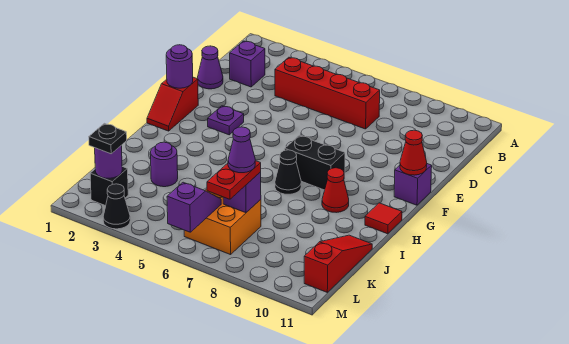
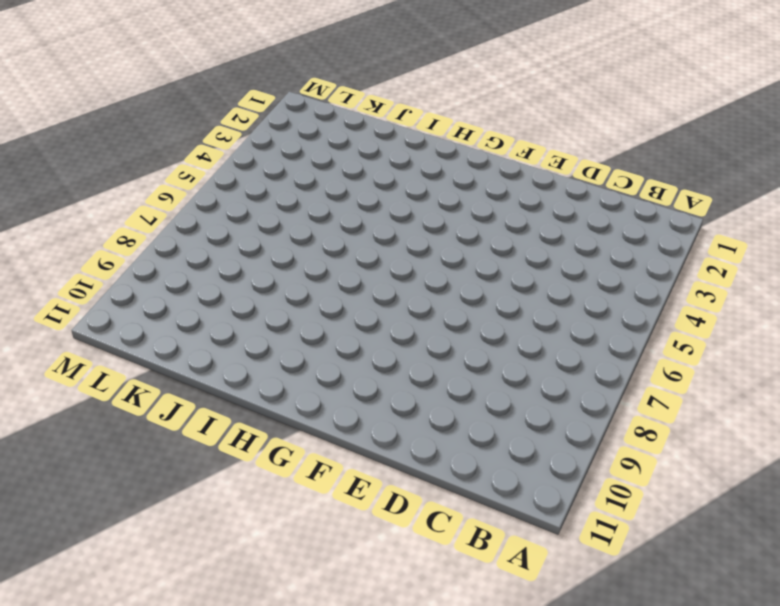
none -> purple brick C2 level 1
none -> red brick C4:C7 level 1
none -> purple cone D1 level 1

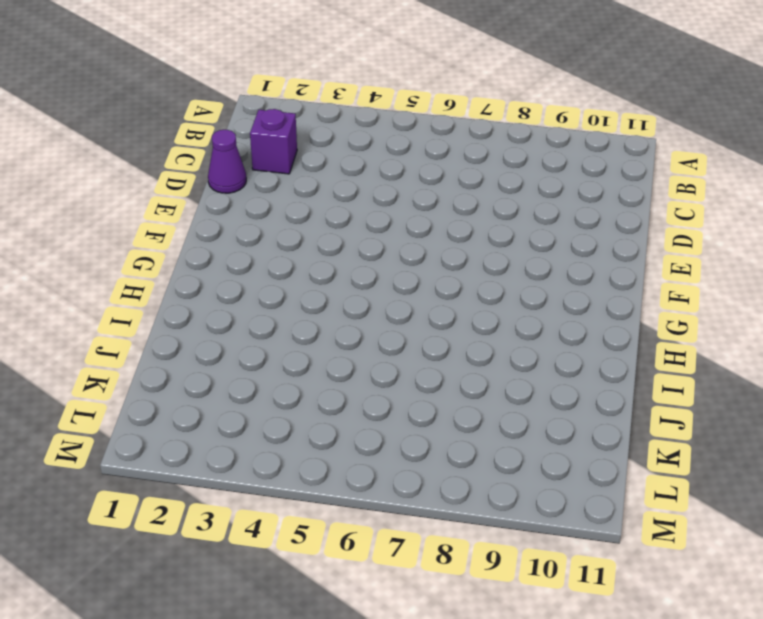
none -> red brick C4:C7 level 1
none -> red slope F1:G1 level 1 top F
none -> purple plate F3 level 1

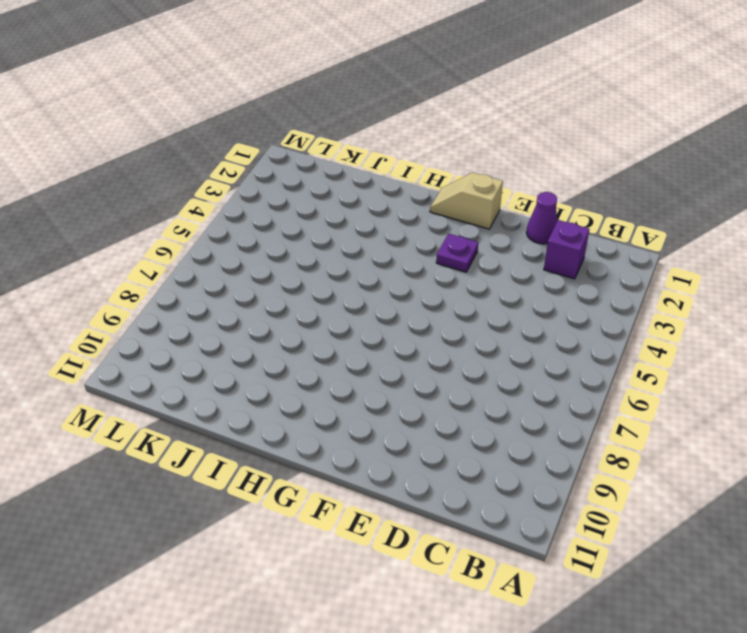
tan slope F1:G1 level 1 top F -> red slope F1:G1 level 1 top F
none -> red brick C4:C7 level 1
none -> purple brick F11 level 1
none -> black brick G7:G8 level 1

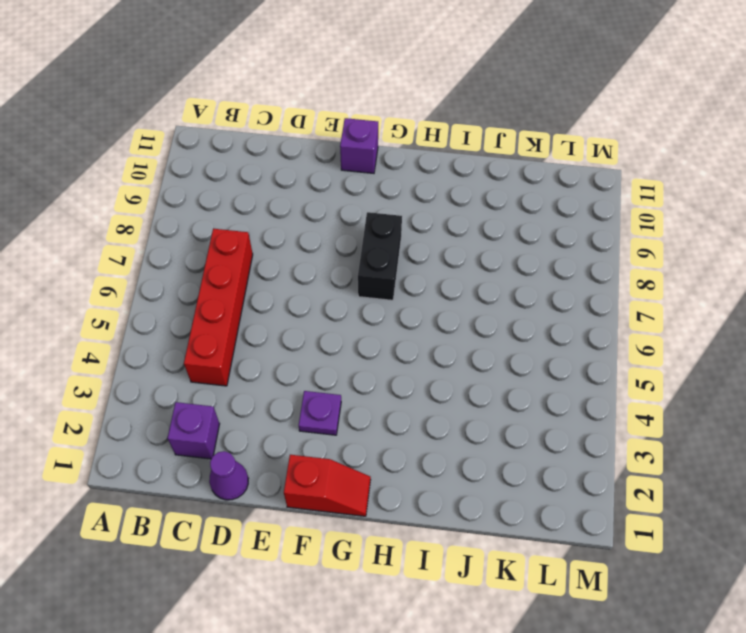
none -> black cone H7 level 1
none -> red cone H9 level 1
none -> red tile H11 level 1

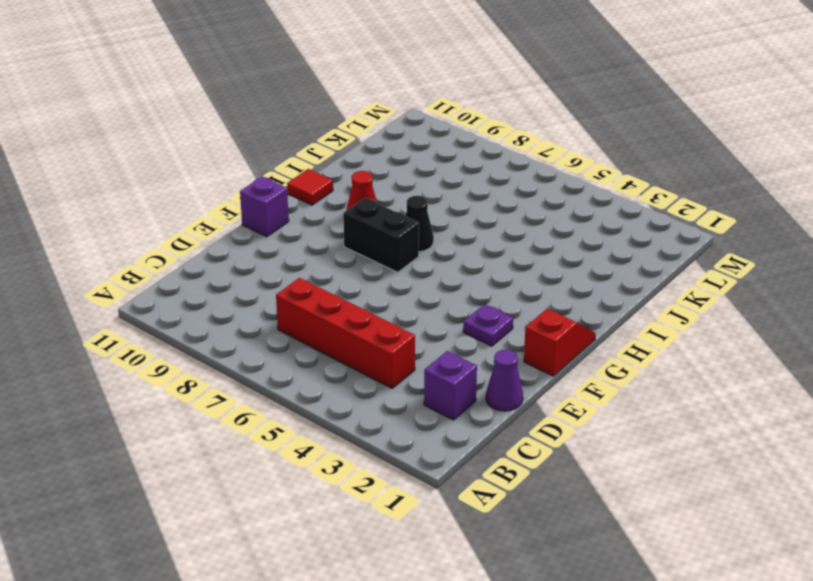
none -> purple round brick J3 level 1
none -> red slope J11:L11 level 1 top L
none -> orange brick K6:L7 level 1

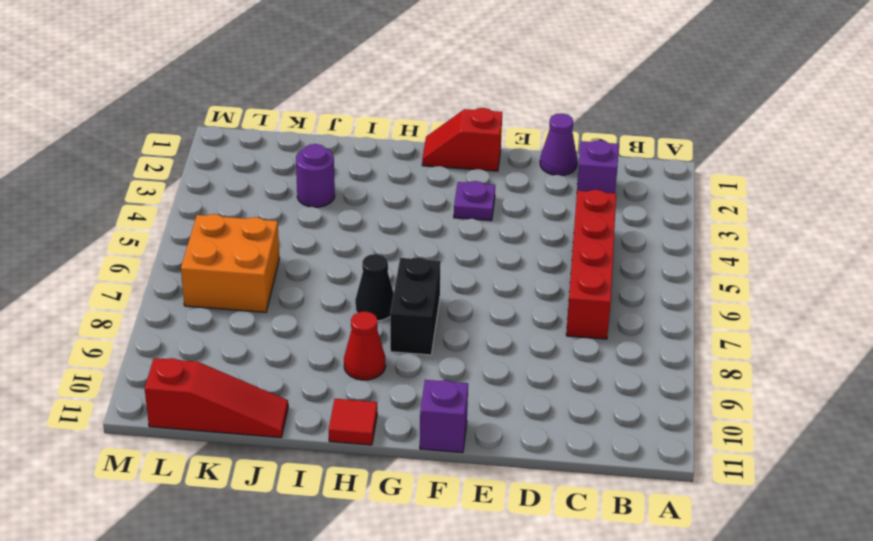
none -> black brick L2 level 1
none -> black cone M3 level 1
none -> purple round brick F1 level 2

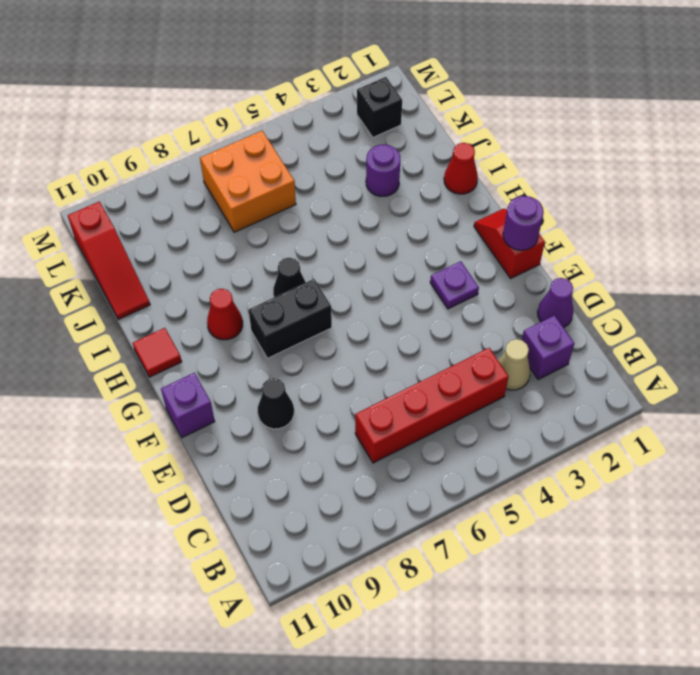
tan cone C3 level 1 -> none
black cone E9 level 1 -> black cone M3 level 1
red cone I1 level 1 -> red cone F11 level 2
none -> purple brick K7 level 2
none -> purple round brick L2 level 2
none -> purple slope L6:M6 level 2 top M

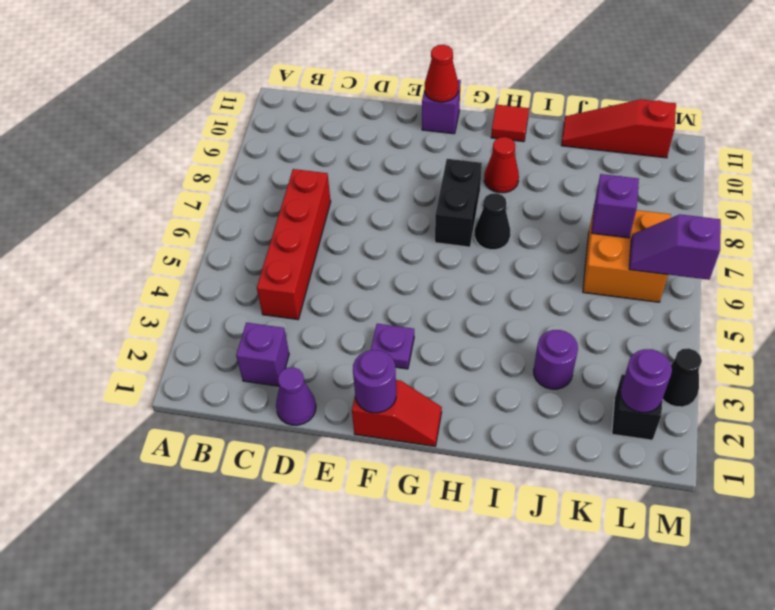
none -> red plate K7:L7 level 3
none -> black plate L2 level 3
none -> purple cone K7 level 4

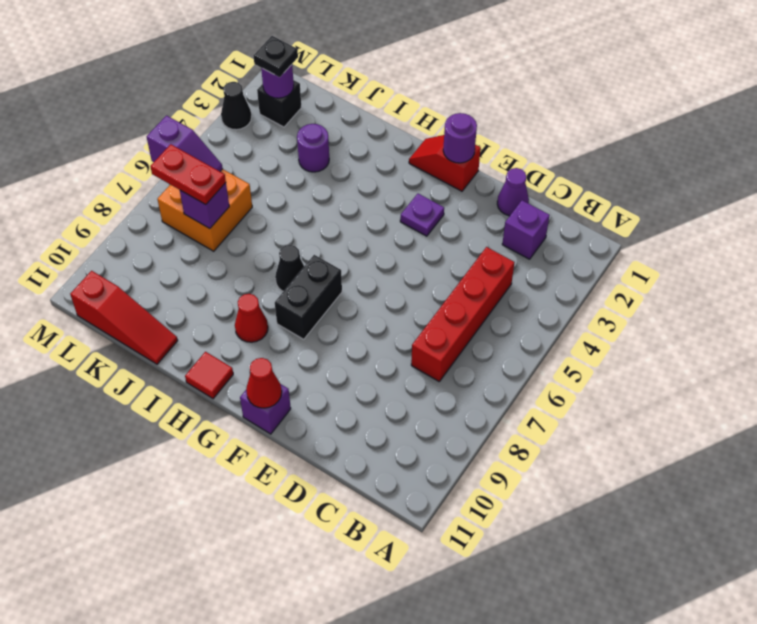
none -> purple cone K7 level 4

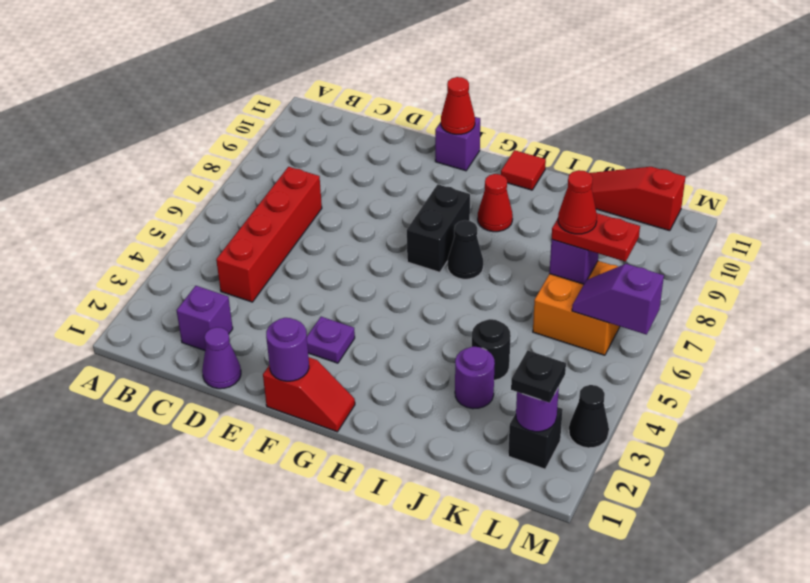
black round brick J4 level 1 -> none
red cone K7 level 4 -> purple cone K7 level 4

